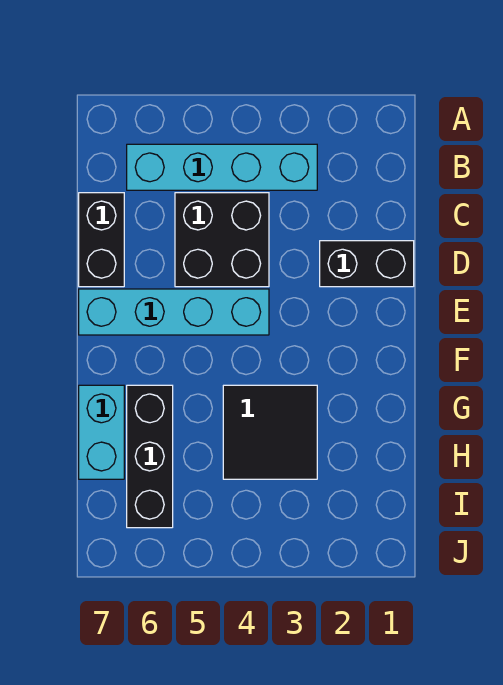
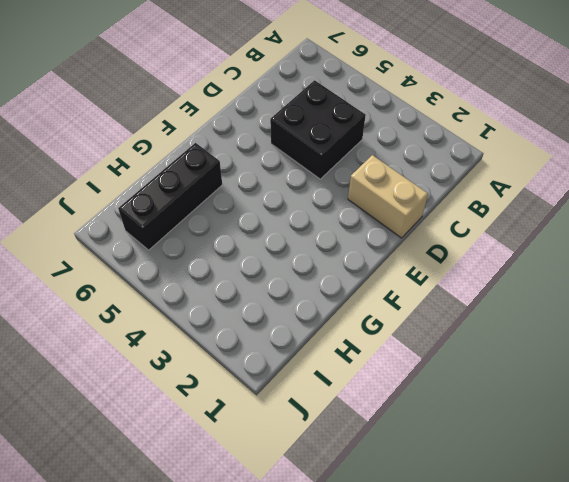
tan brick D1:D2 level 1 -> black brick D1:D2 level 1
none -> cyan brick B3:B6 level 1
none -> black brick C7:D7 level 1

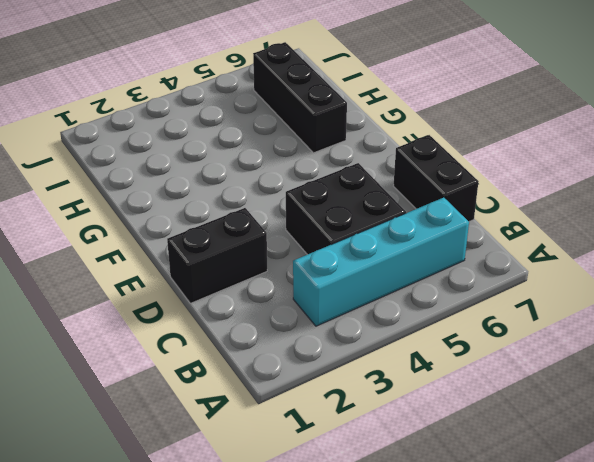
none -> cyan brick E4:E7 level 1
none -> black tile G3:H4 level 1

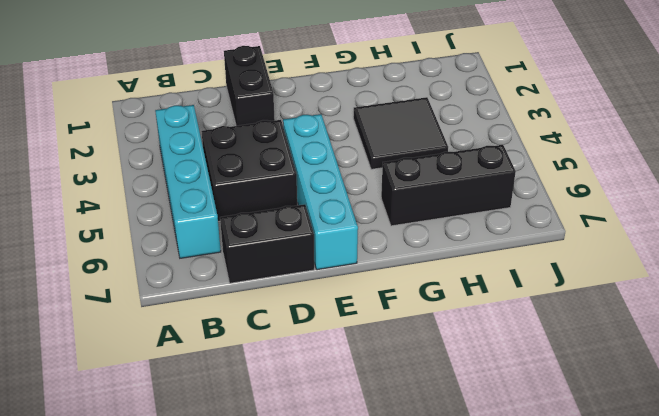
none -> cyan brick G7:H7 level 1

